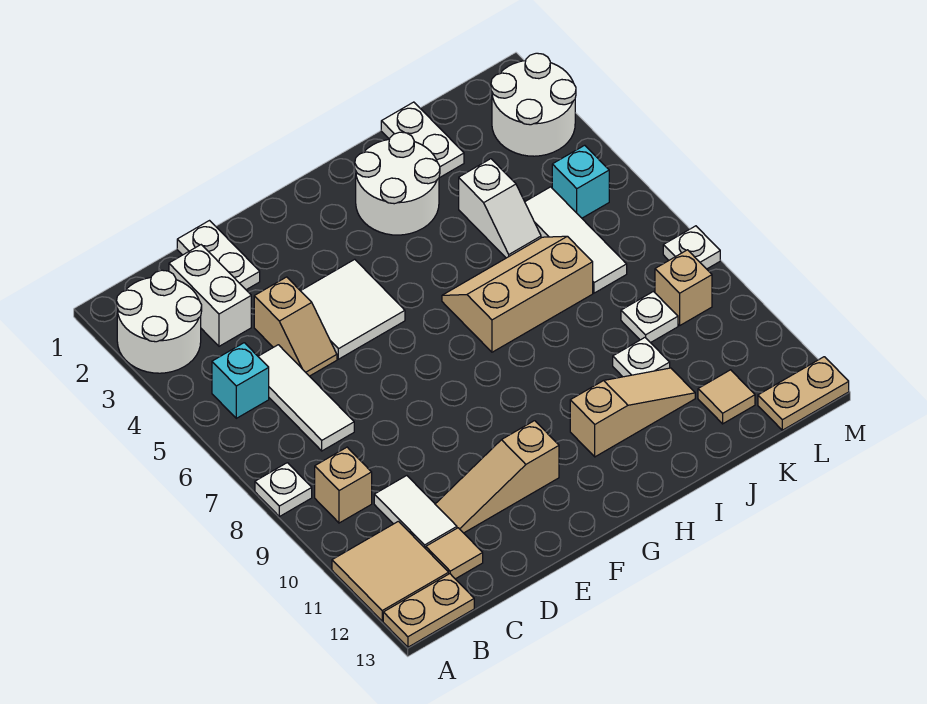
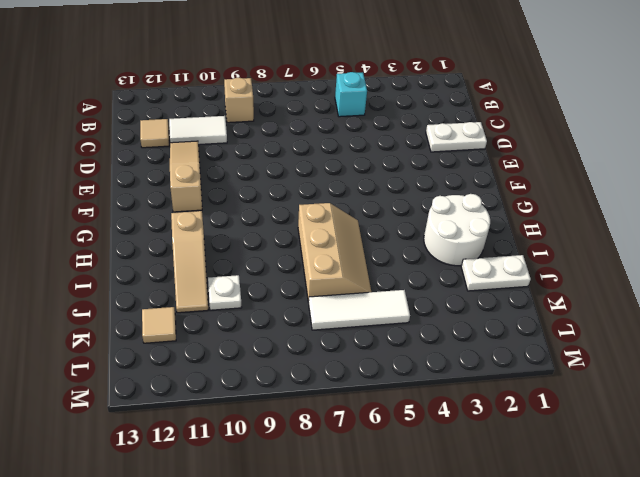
none -> white round brick A2:B3 level 1
none -> white plate A8 level 1
none -> tan tile A11:B12 level 1

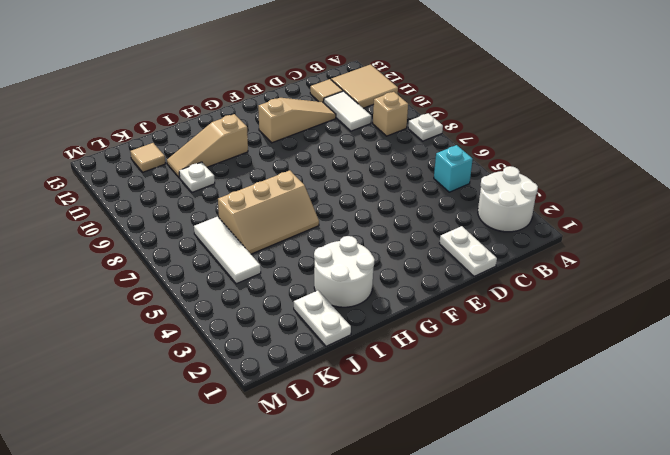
none -> tan plate A13:B13 level 1
none -> white brick C2:C3 level 1
none -> white tile C5:C7 level 1

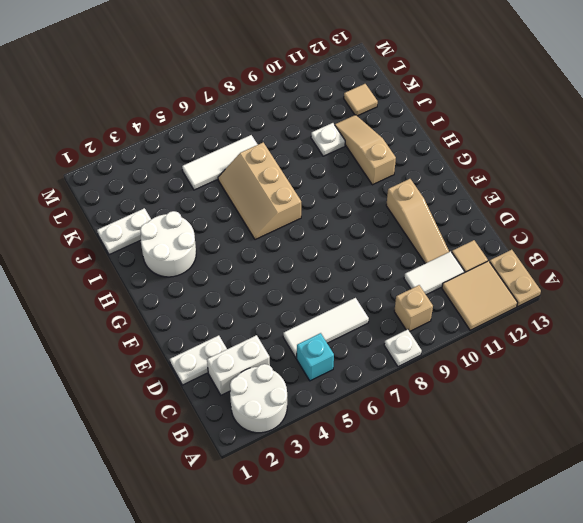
none -> tan slope D4:D5 level 1 top 4
none -> white tile E4:F5 level 1
none -> white slope J4:J5 level 1 top 4

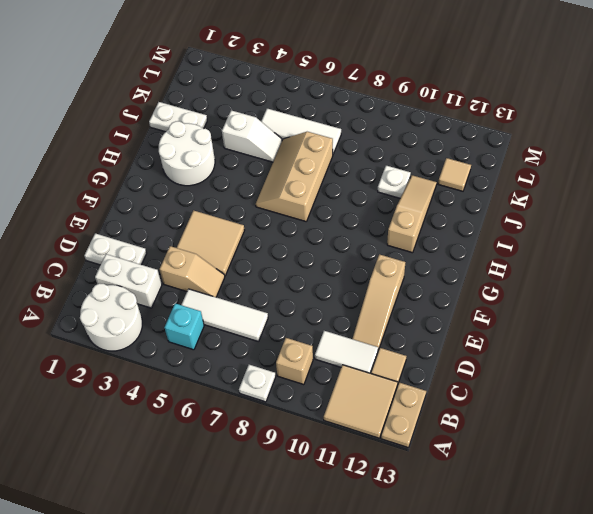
tan tile E4:F5 level 1 -> white tile E4:F5 level 1
none -> white plate K9 level 1
none -> white round brick L2:M3 level 1
none -> cyan brick L5 level 1

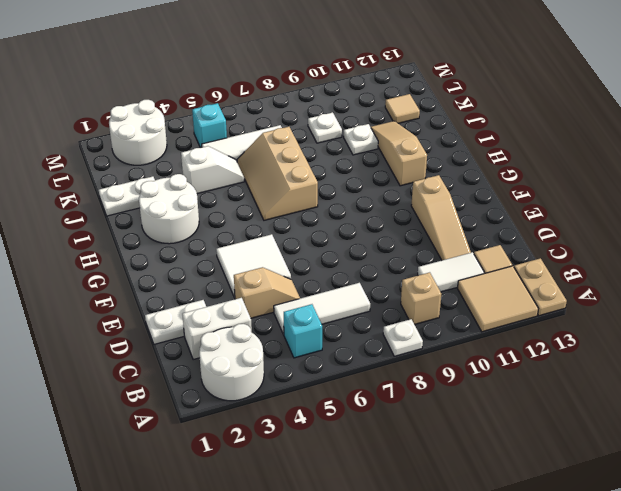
none -> tan brick L9 level 1
none -> tan plate L13:M13 level 1
none -> white plate M8 level 1

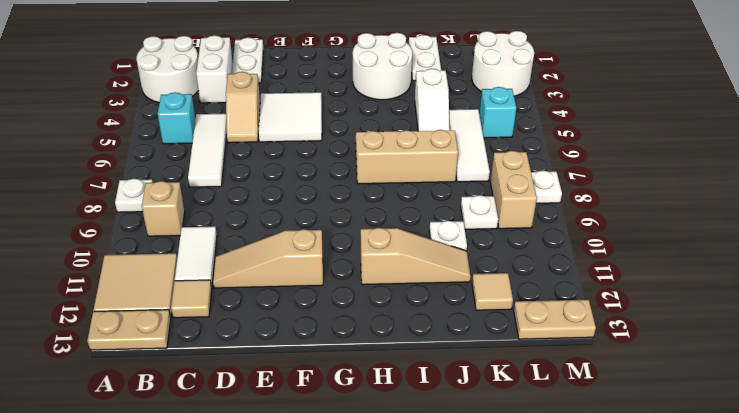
tan brick L8:L9 level 1 -> tan brick L9 level 1

